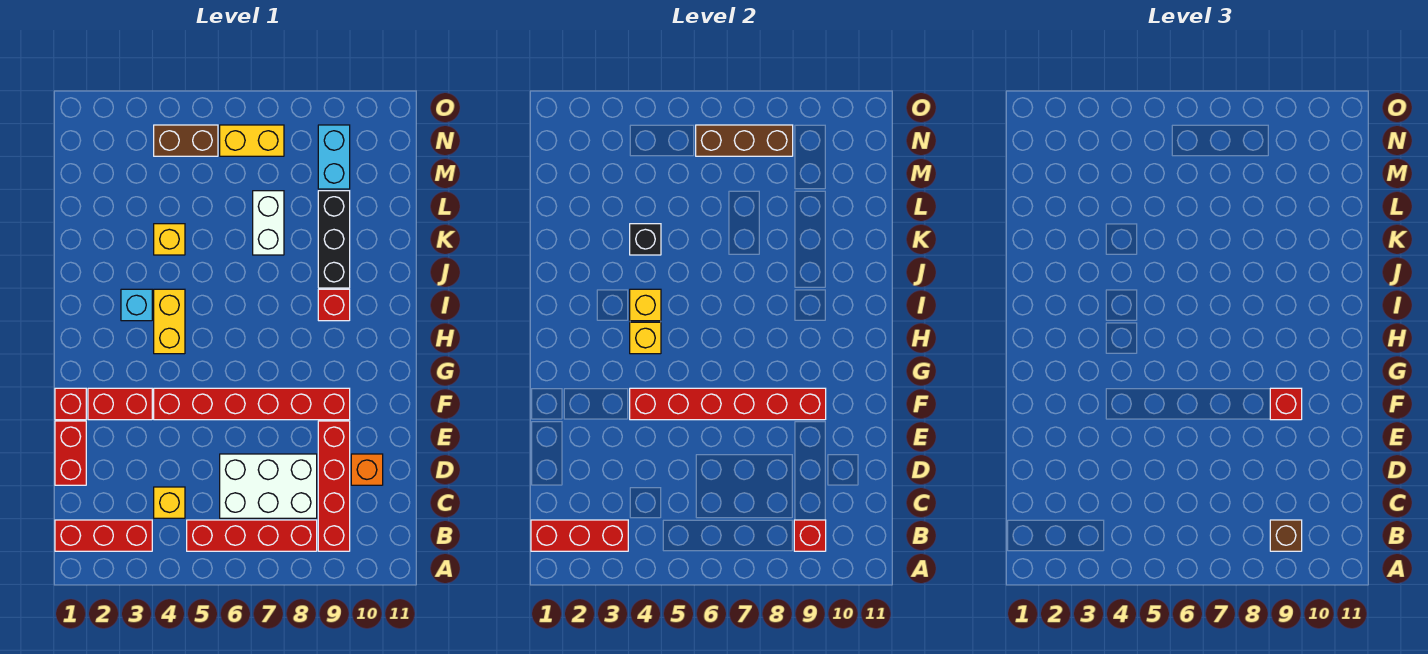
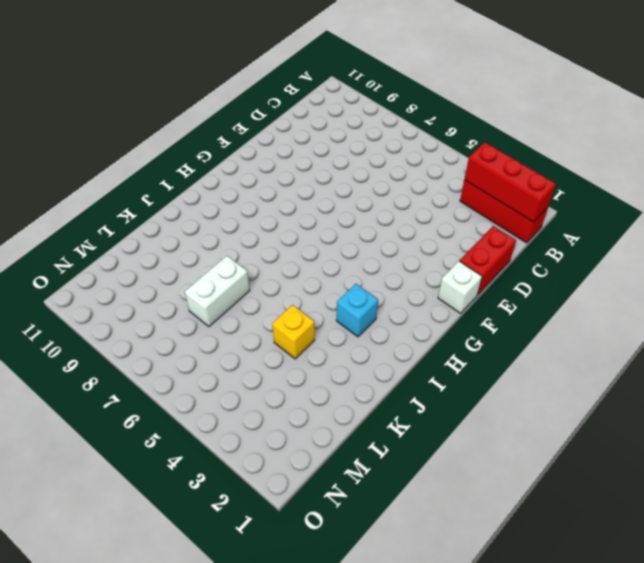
white brick F1 level 1 -> red brick F1 level 1
none -> red brick B5:B8 level 1
none -> red brick B9:E9 level 1
none -> yellow brick C4 level 1

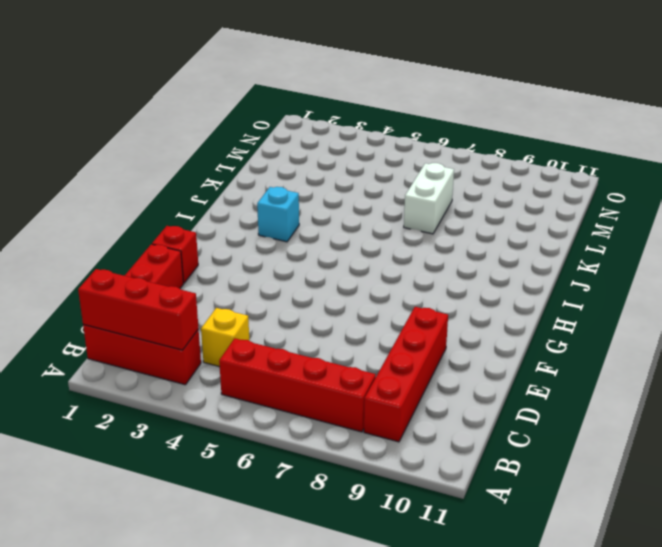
none -> white brick C6:D8 level 1
none -> orange brick D10 level 1
none -> red brick F2:F3 level 1

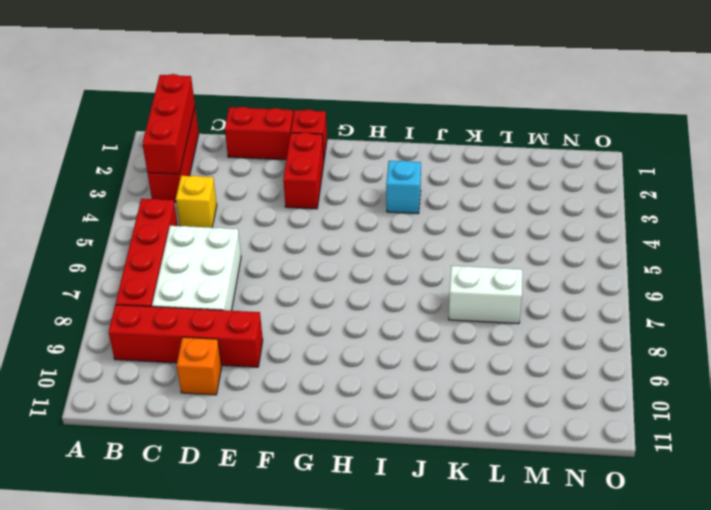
none -> red brick F4:F9 level 1
none -> yellow brick H4:I4 level 1
none -> red brick I9 level 1

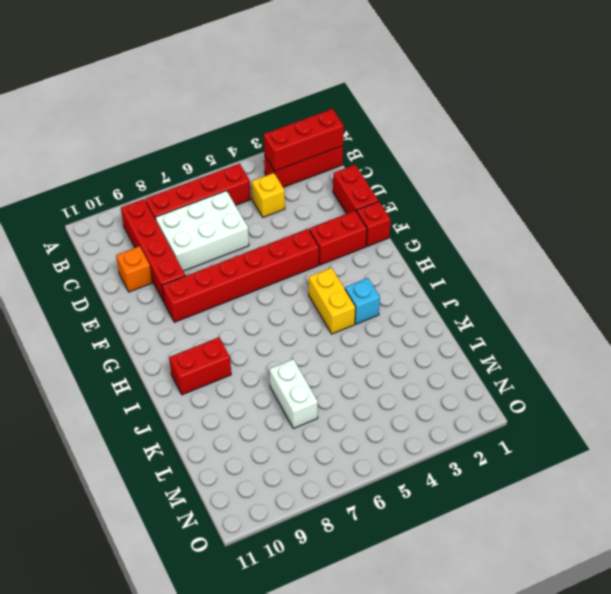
red brick I9:I10 level 1 -> red brick I9 level 1
none -> black brick J9:L9 level 1
none -> yellow brick K4 level 1
none -> cyan brick M9:N9 level 1

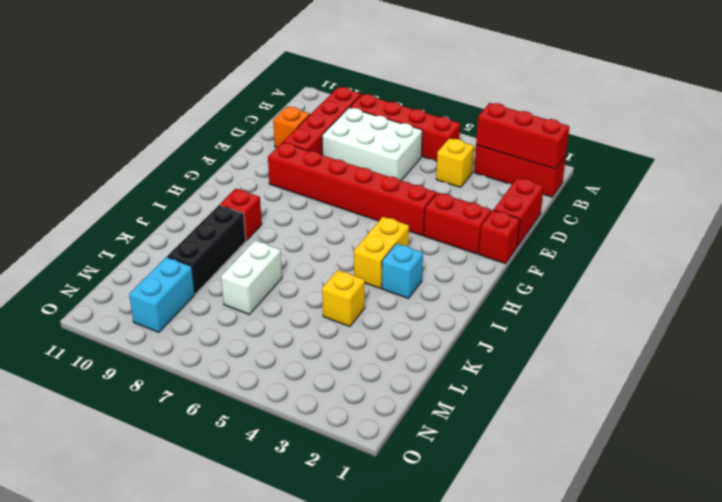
none -> brown brick N4:N5 level 1
none -> yellow brick N6:N7 level 1
none -> red brick B9 level 2

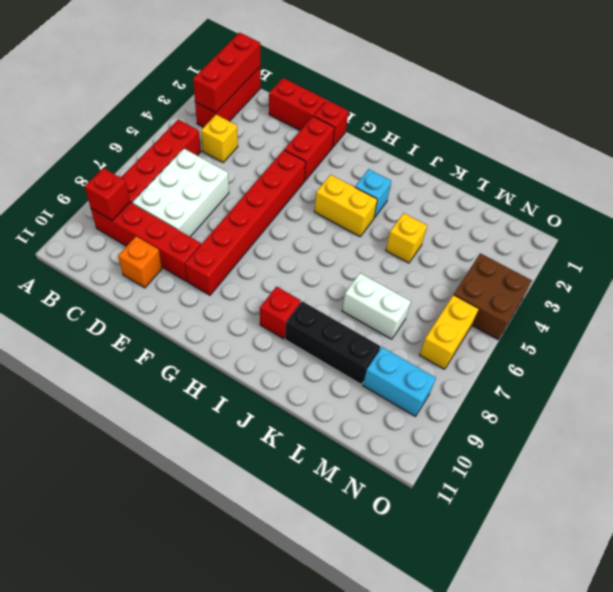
brown brick N4:O5 level 1 -> brown brick N4:N5 level 1
none -> red brick F4:F9 level 2
none -> yellow brick H4 level 2
none -> yellow brick I4 level 2

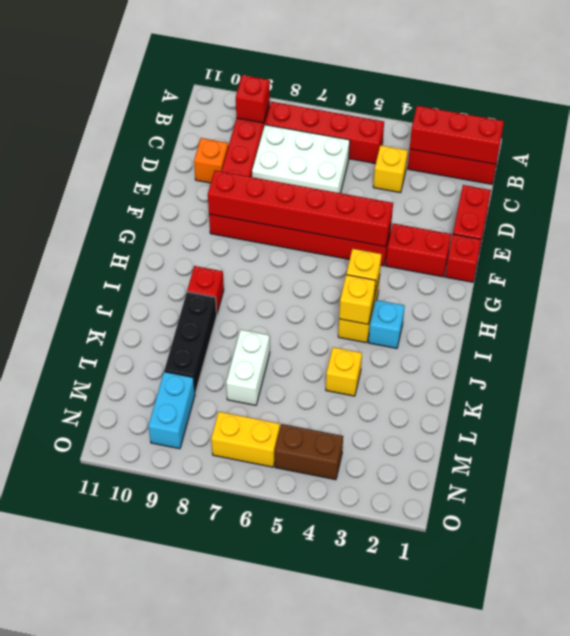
none -> black brick K4 level 2
none -> brown brick N6:N8 level 2
none -> brown brick B9 level 3

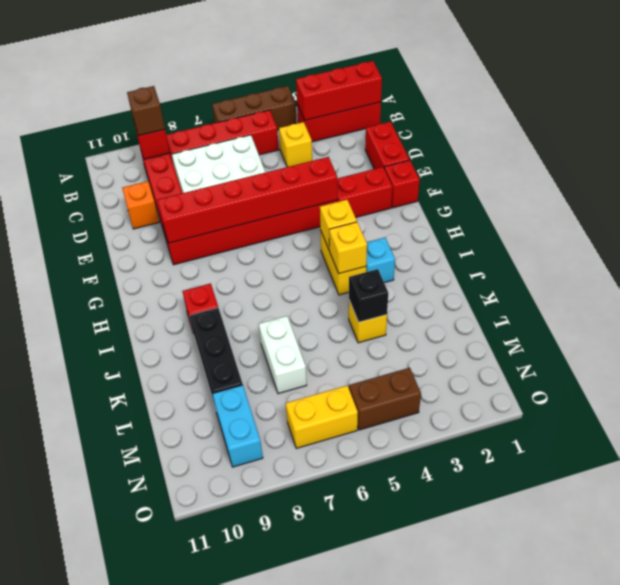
brown brick A4:A6 level 1 -> brown brick N6:N8 level 2
none -> red brick F9 level 3

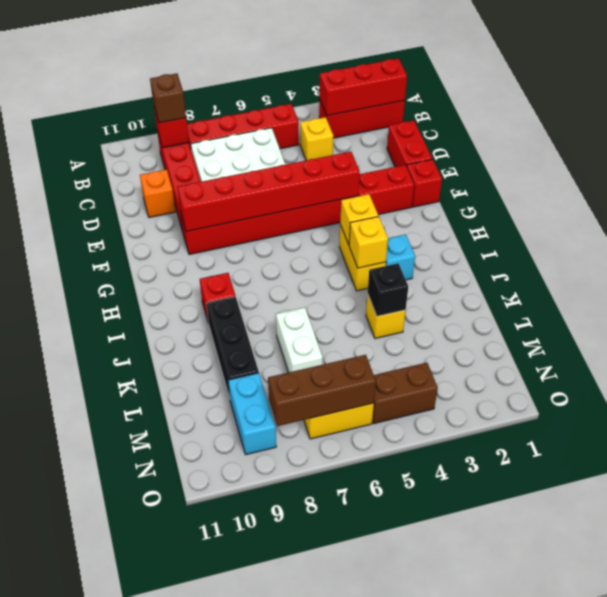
none -> red brick F9 level 3

